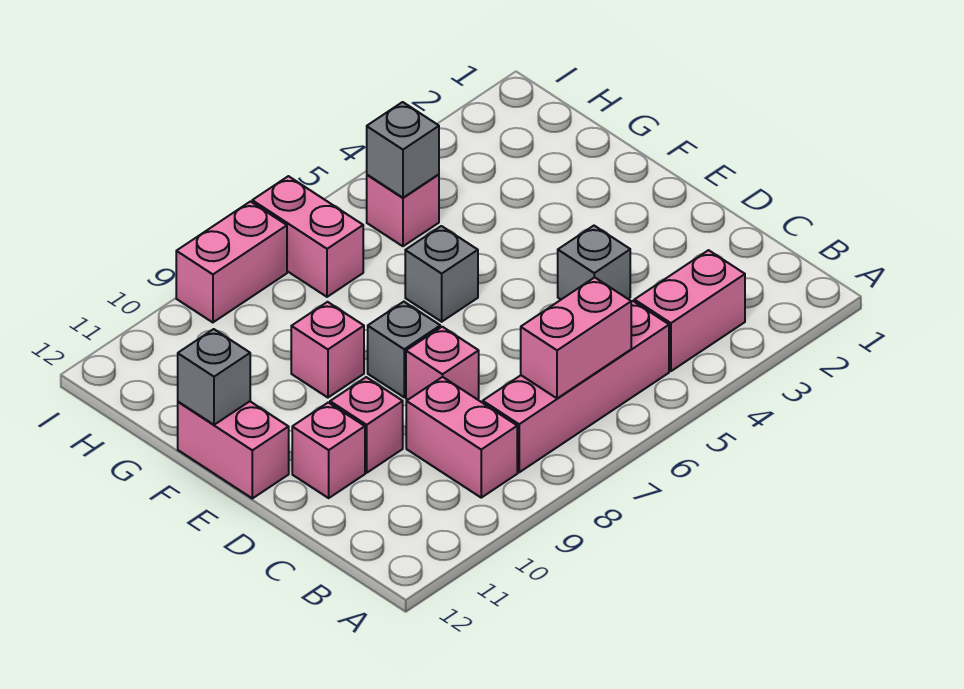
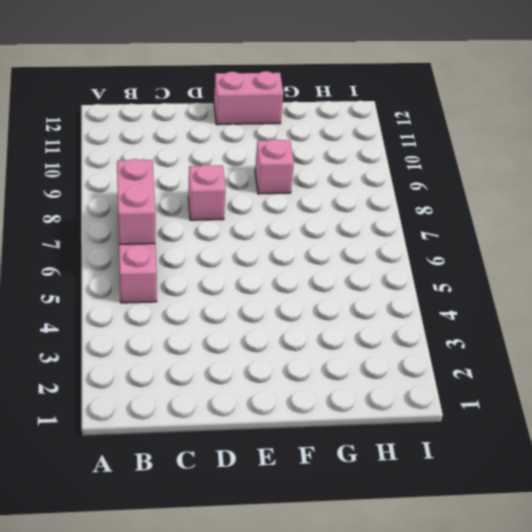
none -> pink brick B3:B4 level 1
none -> pink brick B9:C9 level 1
none -> grey brick D4 level 1

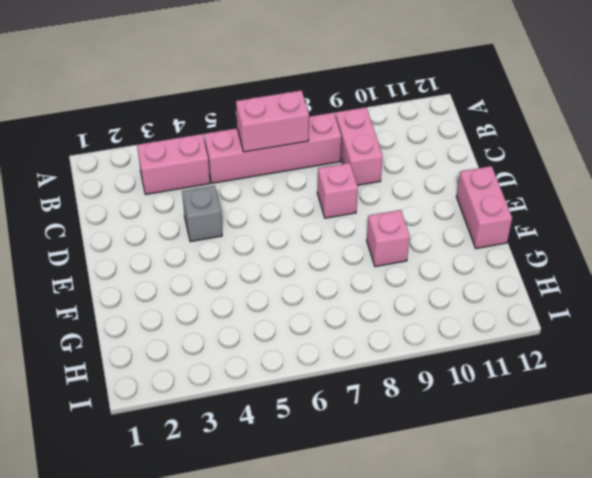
none -> pink brick D10 level 1
none -> pink brick D11 level 1
none -> grey brick E8 level 1

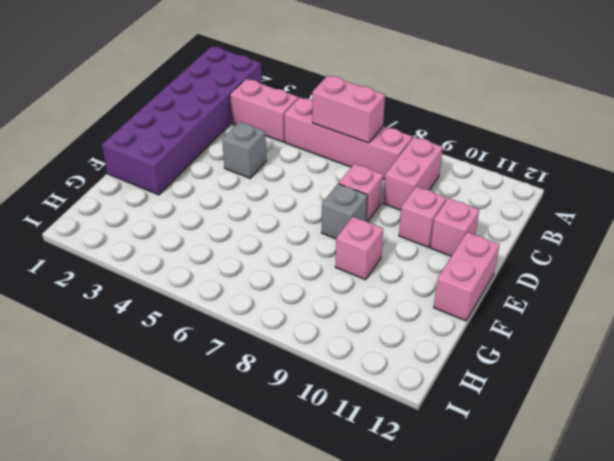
purple brick A1:F2 level 1 -> none
none -> grey brick F6 level 1
none -> pink brick H5 level 1
none -> pink brick H7:I7 level 1

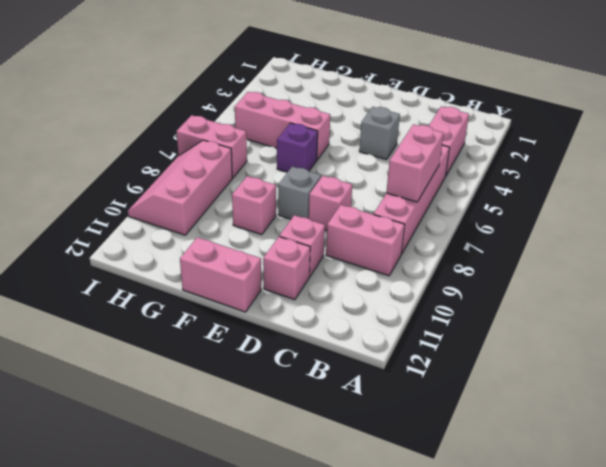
pink brick F5:H5 level 1 -> pink brick H5 level 1
purple brick F6 level 1 -> grey brick F6 level 1
pink slope H8:I10 level 1 top H -> pink brick I8:I9 level 1
none -> grey brick F12 level 2
none -> grey brick H5 level 2

